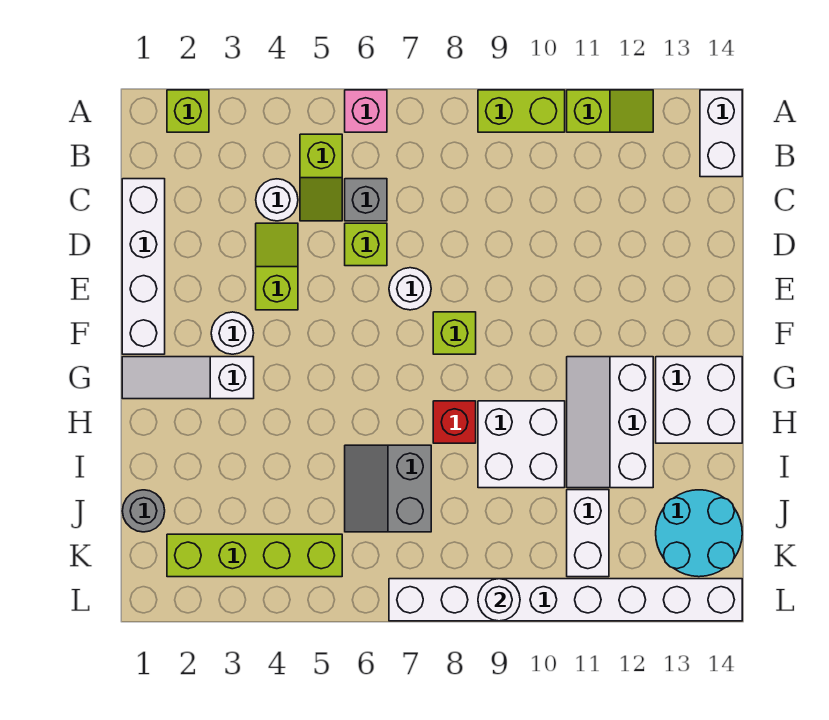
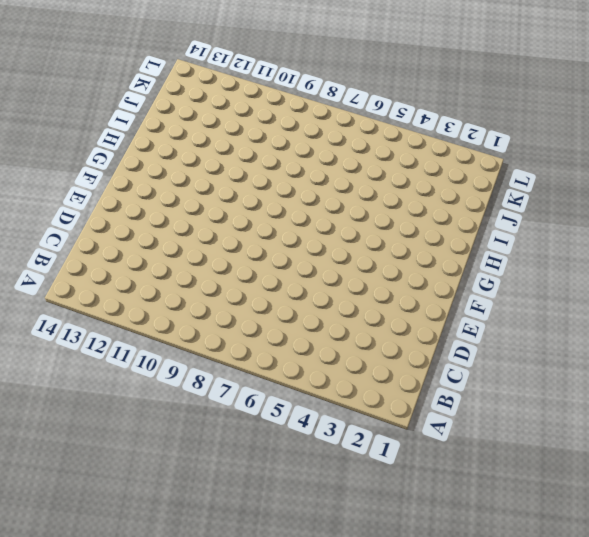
none -> lime brick A2 level 1
none -> pink brick A6 level 1
none -> lime brick A9:A10 level 1

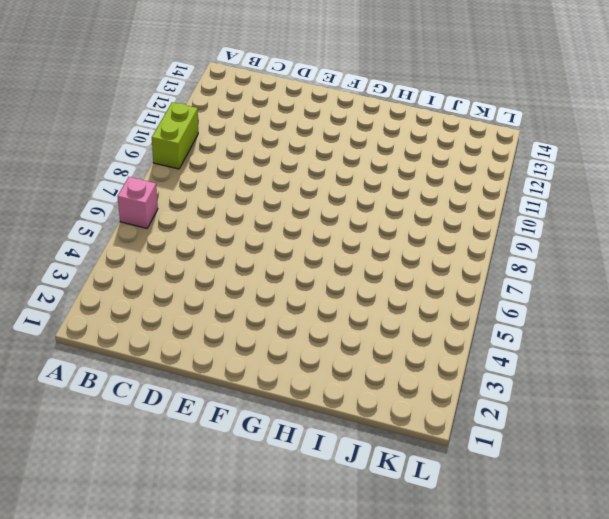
none -> lime brick A2 level 1
none -> lime slope A11:A12 level 1 top 11
none -> white brick A14:B14 level 1

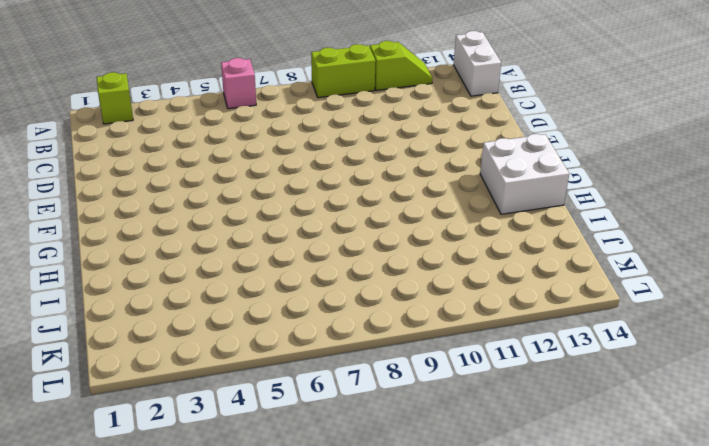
none -> lime slope B5:C5 level 1 top B
none -> white brick C1:F1 level 1
none -> white round brick C4 level 1

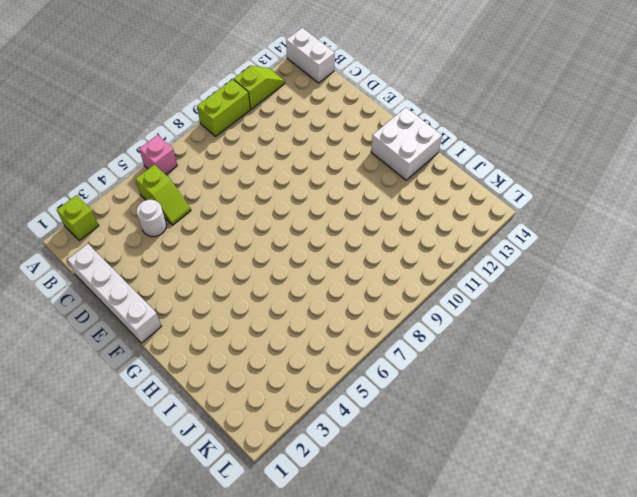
none -> grey brick C6 level 1
none -> lime slope D4:E4 level 1 top E
none -> lime brick D6 level 1

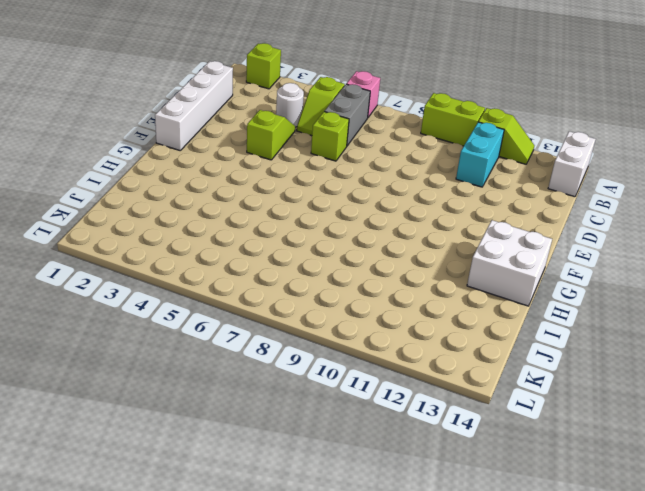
grey brick B6:C6 level 1 -> grey brick C6 level 1
cyan brick B11:C11 level 1 -> none
none -> white round brick E7 level 1
none -> white round brick F3 level 1
none -> lime brick F8 level 1

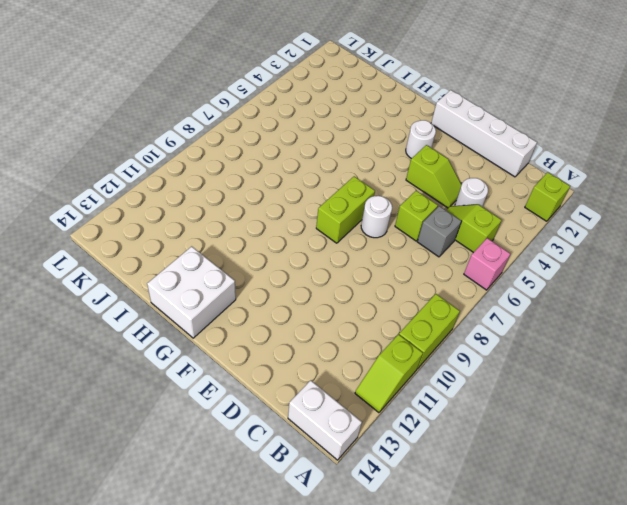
lime brick F7:F8 level 1 -> lime brick F8 level 1
none -> white slope G1:G3 level 1 top 3
none -> white slope G11:I12 level 1 top 12
none -> red brick H8 level 1

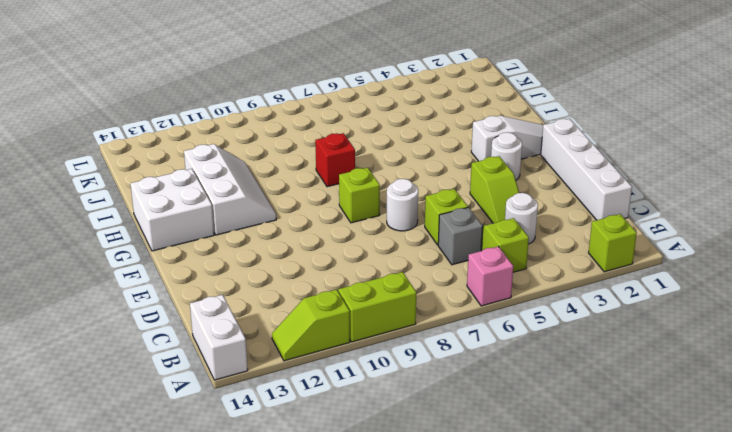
none -> white brick H9:I10 level 1
none -> grey slope I6:J7 level 1 top 7
none -> grey round brick J1 level 1

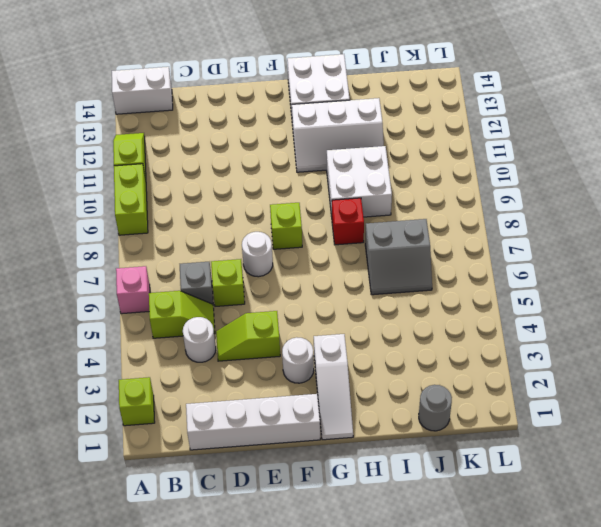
none -> white brick J11:K11 level 1
none -> cyan round brick J13:K14 level 1
none -> lime brick K2:K5 level 1

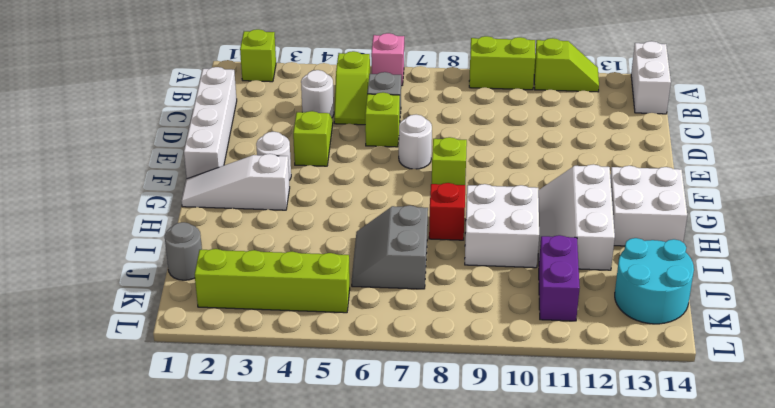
purple brick J11:K11 level 1 -> white brick J11:K11 level 1
none -> white brick L7:L14 level 1
none -> white round brick L9 level 2

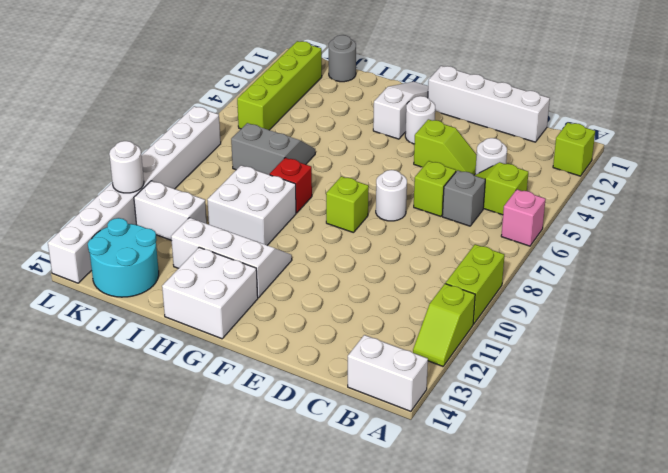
white round brick L11 level 2 -> white round brick L9 level 2

